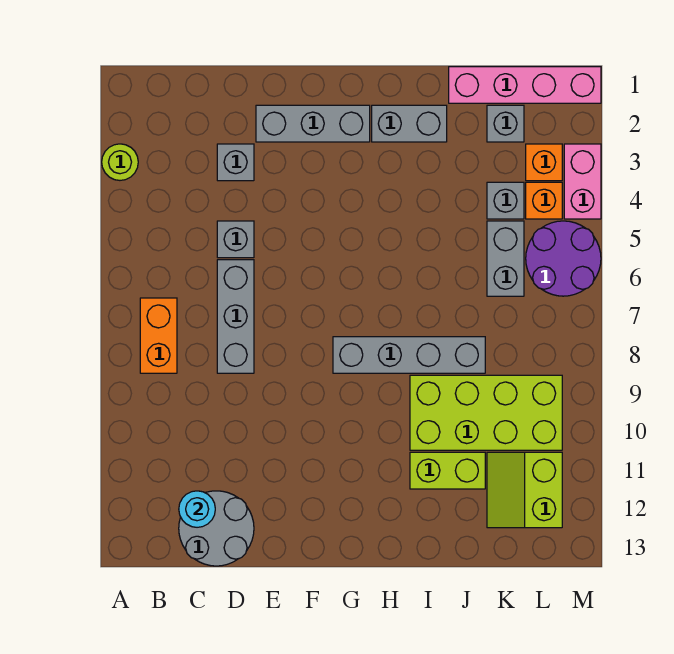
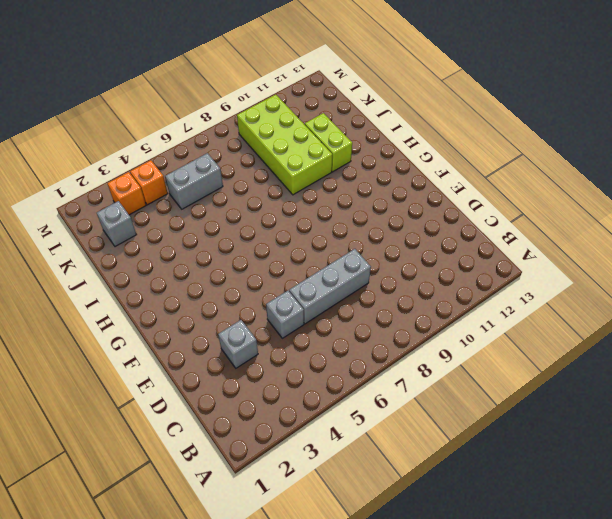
none -> lime round brick A3 level 1
none -> orange brick B7:B8 level 1
none -> grey round brick C12:D13 level 1

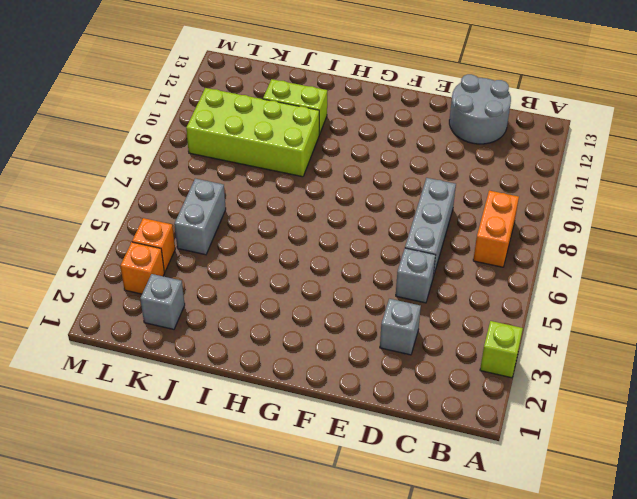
lime brick A3 level 1 -> lime round brick A3 level 1
none -> grey brick E2:G2 level 1
none -> grey brick G8:J8 level 1
none -> grey brick H2:I2 level 1

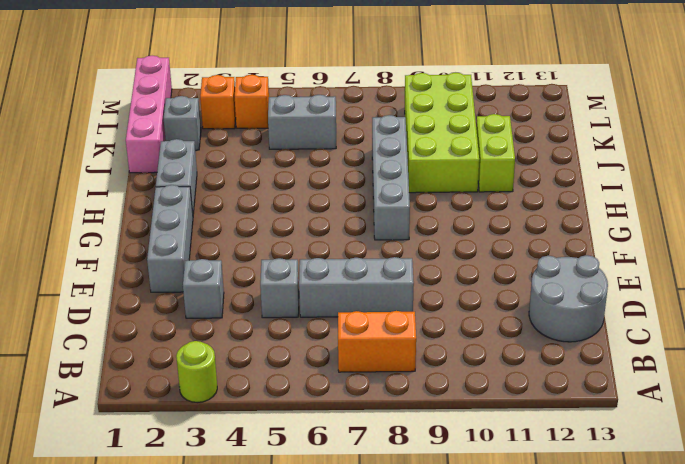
none -> grey brick K4 level 1
none -> lime slope K11:L12 level 1 top L
none -> purple round brick L5:M6 level 1

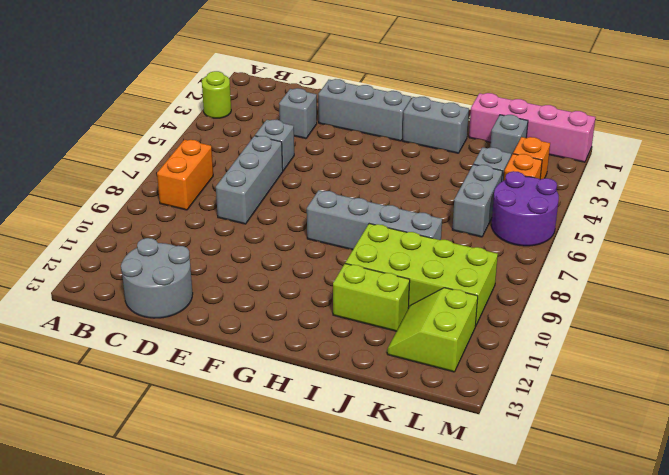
none -> pink brick M3:M4 level 1
none -> cyan round brick C12 level 2

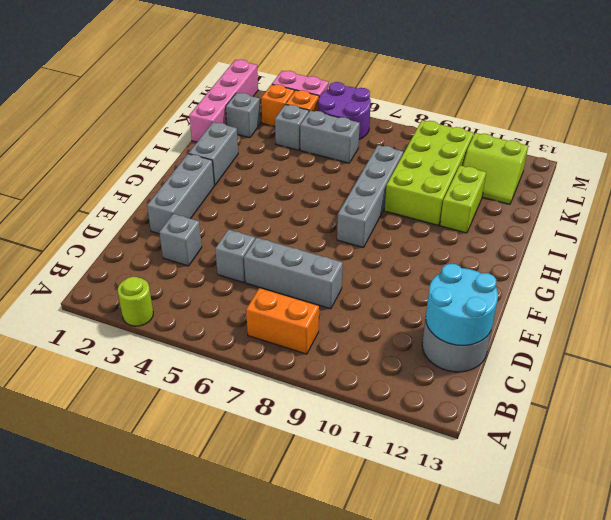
cyan round brick C12:D13 level 2 -> cyan round brick C12 level 2

